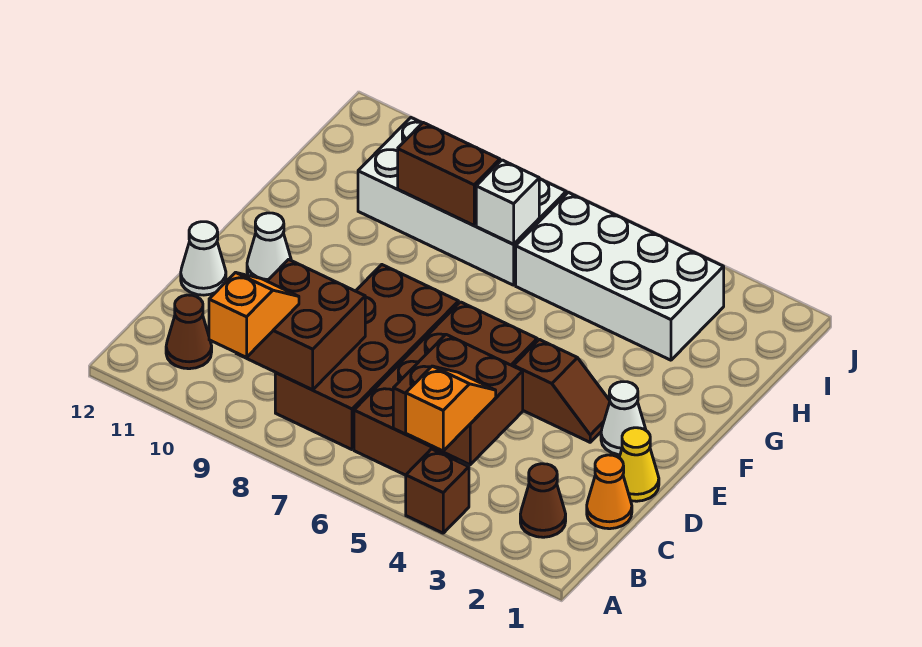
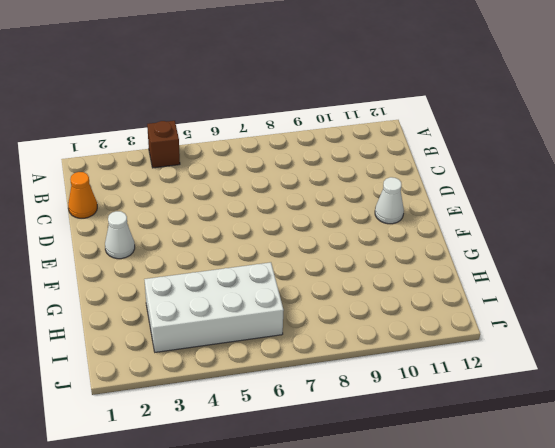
none -> brown cone B2 level 1
none -> brown brick B5:E6 level 1
none -> brown brick B7:E8 level 1

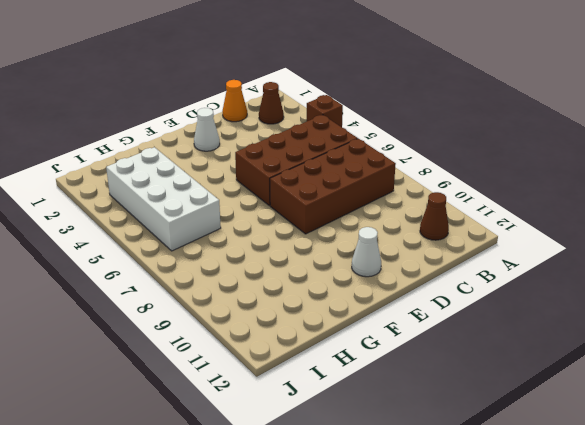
none -> yellow cone D1 level 1
none -> white cone D12 level 1
none -> brown slope E3:E4 level 1 top 4

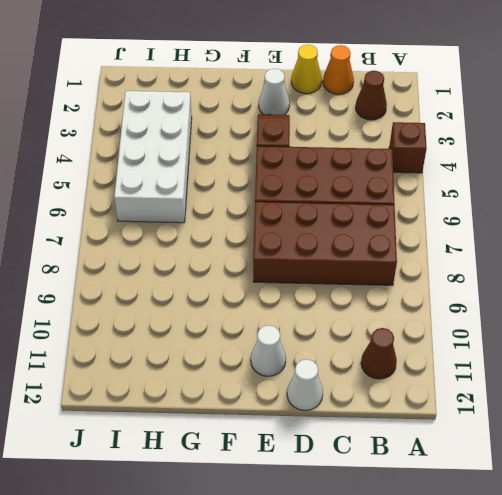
none -> white brick H7:I10 level 1
none -> brown brick B4:C5 level 2
none -> brown brick B8:C9 level 2

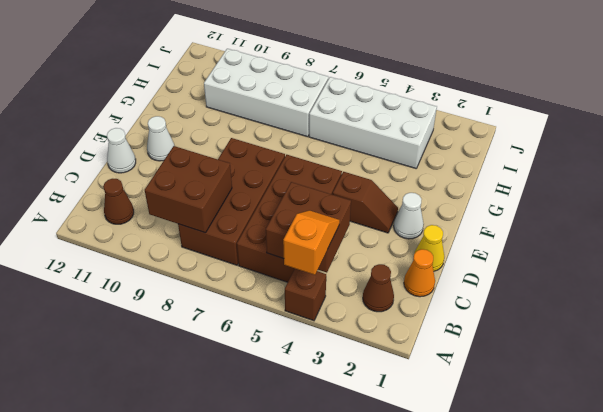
none -> white brick H7 level 2
none -> brown brick H8:H9 level 2
none -> orange slope A9:B9 level 3 top A

